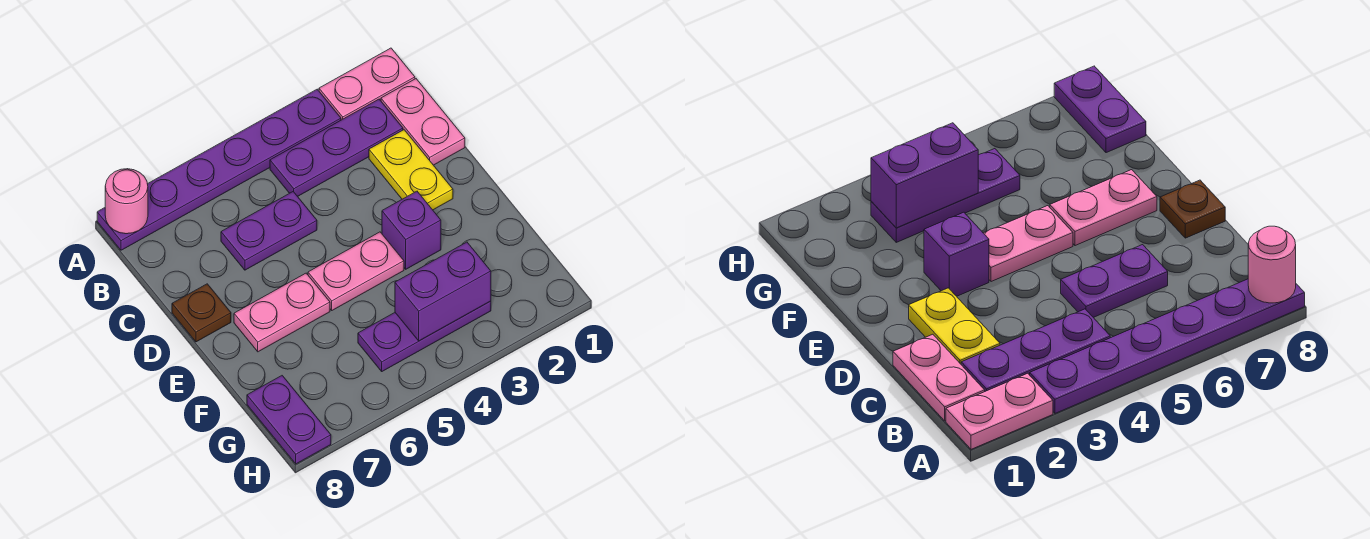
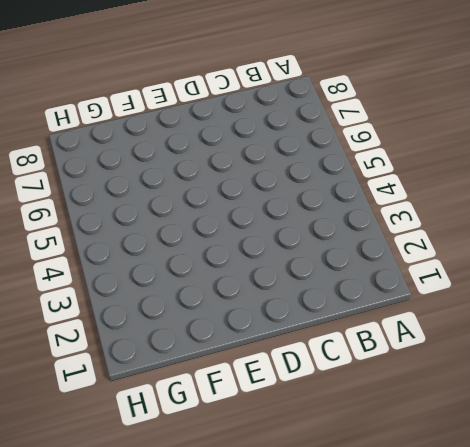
none -> pink plate A1:A2 level 1
none -> purple plate A3:A8 level 1
none -> pink plate B1:C1 level 1

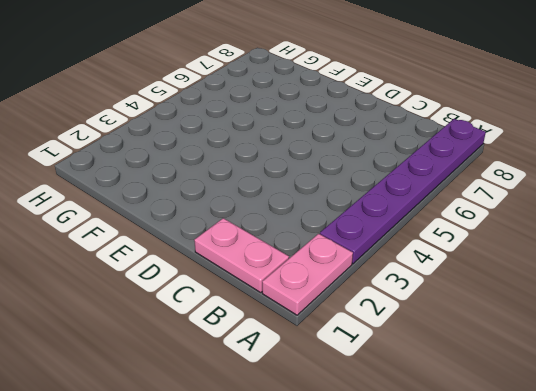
none -> purple plate B2:B4 level 1
none -> yellow plate C2:D2 level 1
none -> purple plate C5:C6 level 1

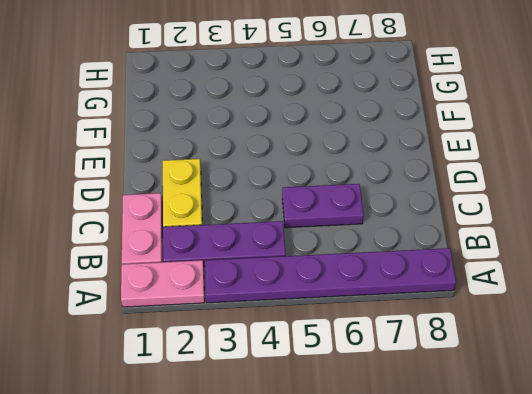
none -> brown plate D8 level 1
none -> purple brick E3 level 1
none -> pink plate E4:E5 level 1

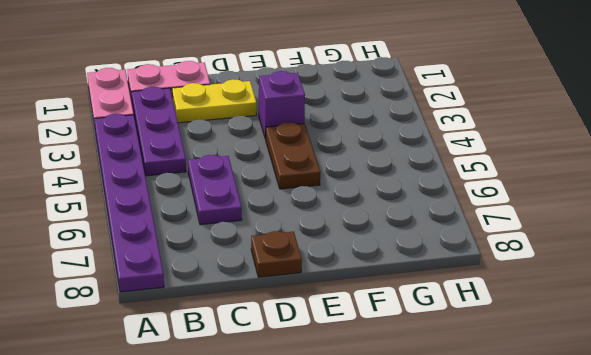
brown plate E4:E5 level 1 -> pink plate E4:E5 level 1
none -> pink plate E6:E7 level 1
none -> purple plate G3:G5 level 1
none -> purple plate G8:H8 level 1

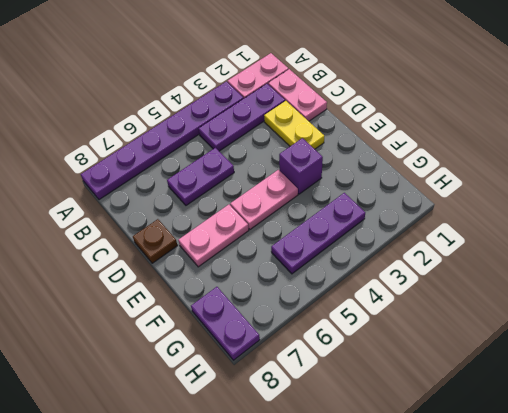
none -> pink round brick A8 level 2
none -> purple brick G3:G4 level 2

